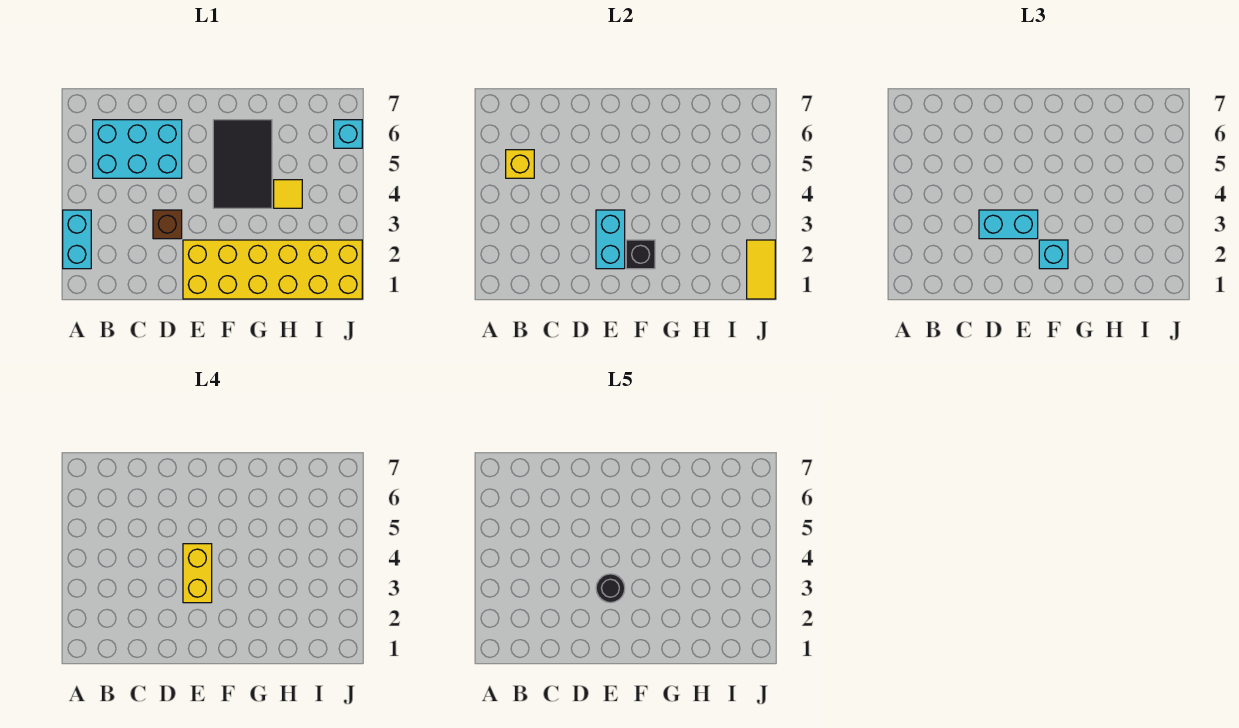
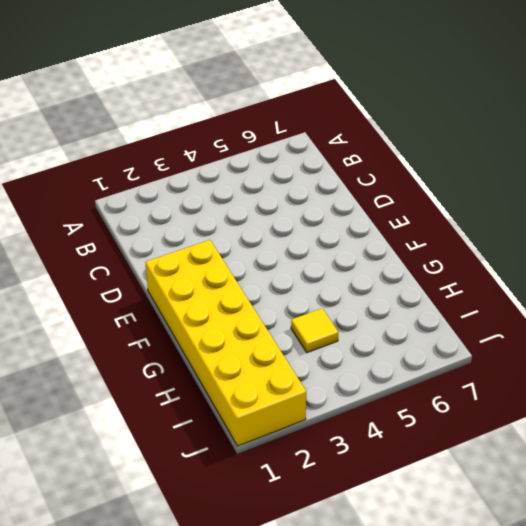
none -> cyan brick A2:A3 level 1
none -> cyan brick B5:D6 level 1
none -> brown brick D3 level 1

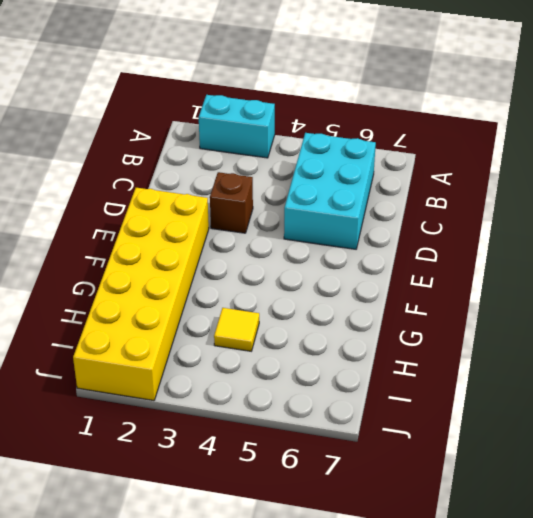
none -> black tile F4:G6 level 1
none -> cyan brick J6 level 1
none -> yellow brick B5 level 2

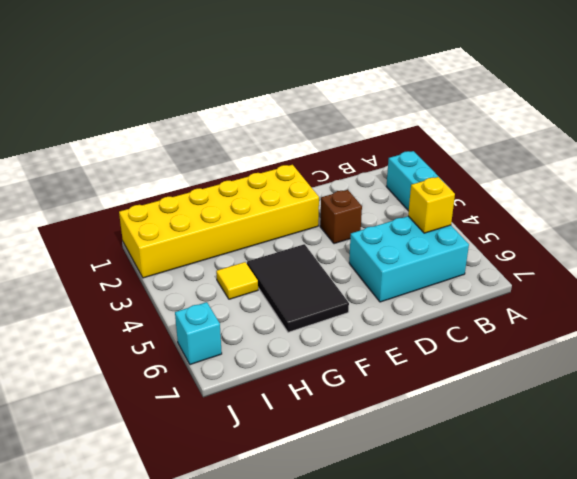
none -> cyan brick E2:E3 level 2
none -> black brick F2 level 2
none -> yellow tile J1:J2 level 2

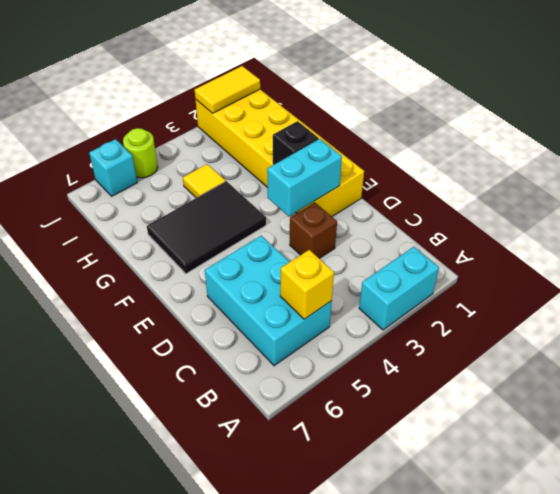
lime round brick J5 level 1 -> none
none -> cyan brick D3:E3 level 3
none -> cyan brick F2 level 3
none -> yellow brick E3:E4 level 4

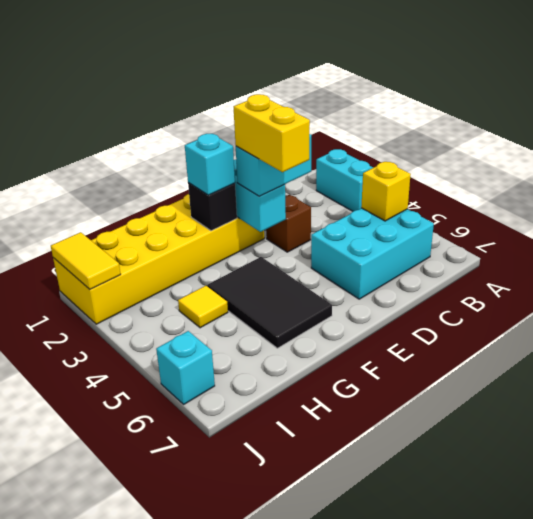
none -> black round brick E3 level 5

